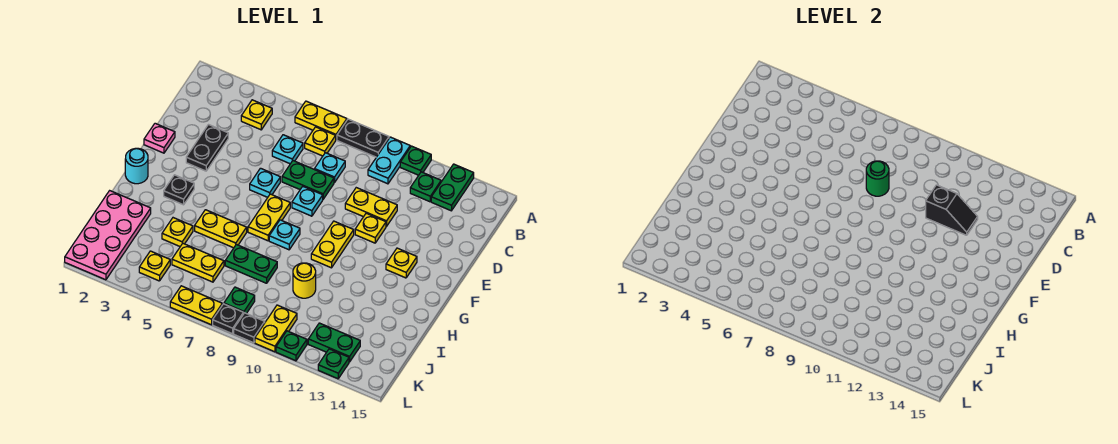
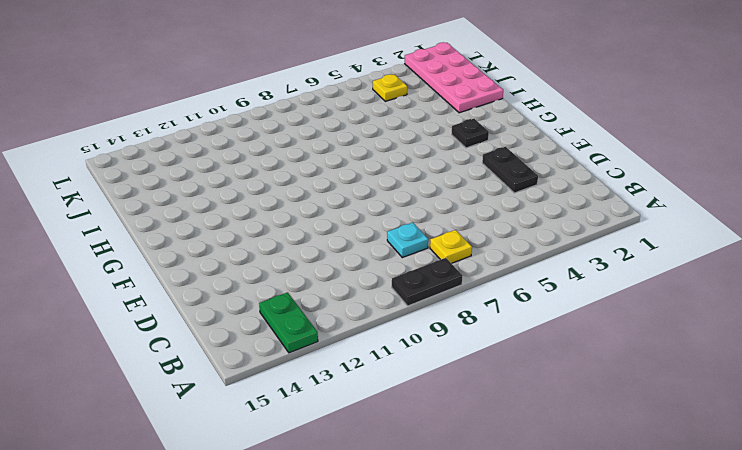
none -> yellow plate A6:A7 level 1
none -> cyan plate A10:B10 level 1
none -> green plate A11 level 1
none -> yellow plate B4 level 1

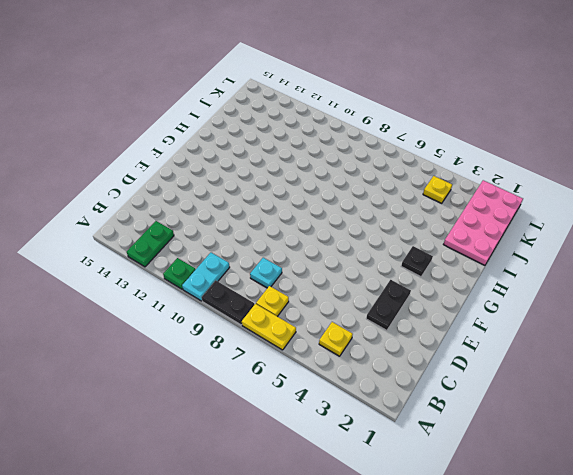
none -> green plate B12 level 1
none -> cyan plate C6 level 1
none -> green plate D7:D8 level 1
none -> yellow plate D10:D11 level 1

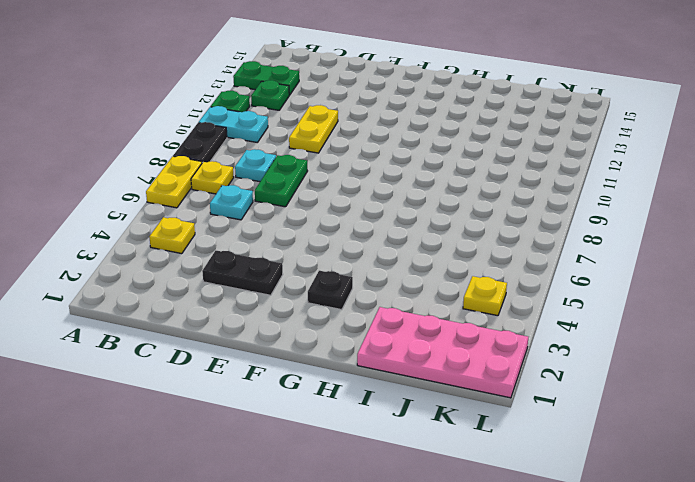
none -> pink plate E1 level 1
none -> cyan plate E6 level 1
none -> cyan plate E8 level 1
none -> yellow plate E11 level 1

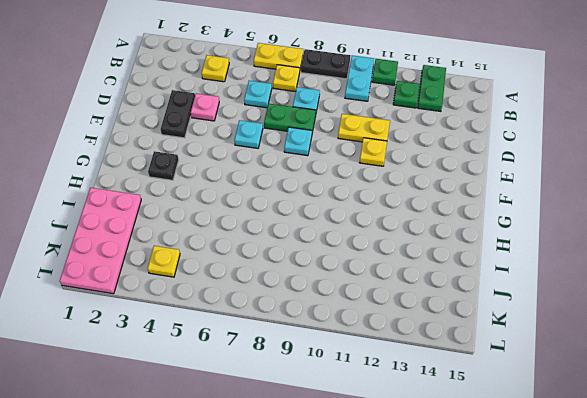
pink plate D4 level 1 -> pink plate E1 level 1
none -> yellow plate F7:G7 level 1
none -> yellow plate F10:G10 level 1
none -> yellow plate F13 level 1
none -> cyan round brick G1 level 1

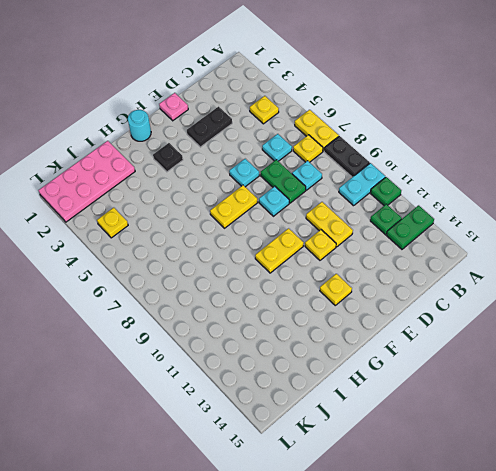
none -> cyan plate G8 level 1
none -> yellow plate H5:H6 level 1
none -> yellow plate I4 level 1
none -> green plate I7:I8 level 1

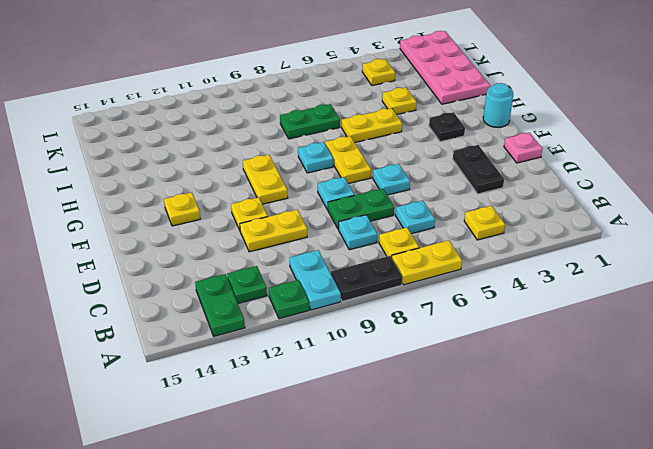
none -> yellow round brick I10 level 1
none -> yellow plate J5:J6 level 1
none -> green plate K8 level 1
none -> yellow plate K10:L10 level 1

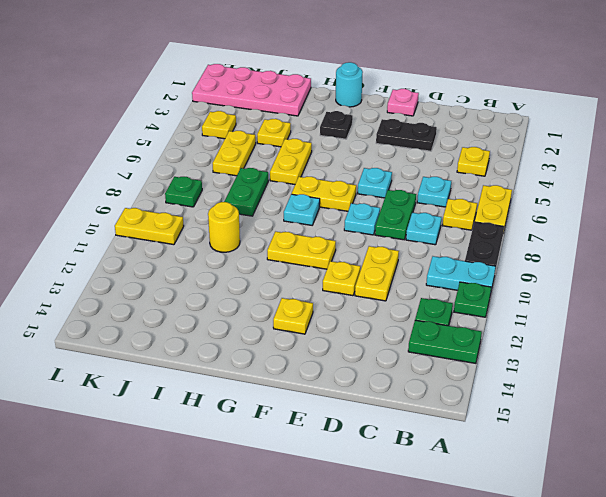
none -> green plate K12:K13 level 1
none -> yellow plate L6:L7 level 1
none -> black plate L8 level 1
none -> black plate L9 level 1

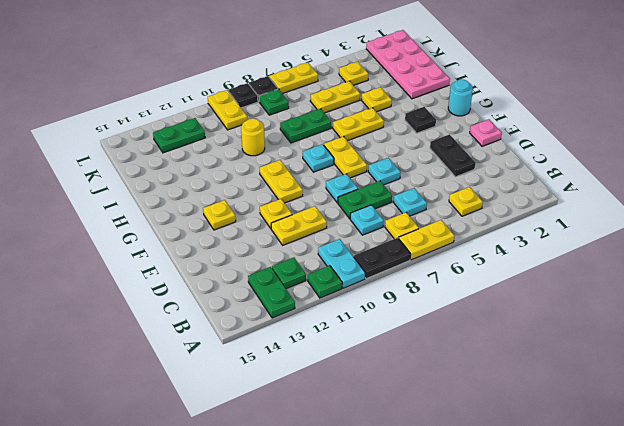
none -> green plate L11 level 1
none -> green plate L13 level 1
none -> green round brick D8 level 2
none -> black slope D11:D12 level 2 top 11

